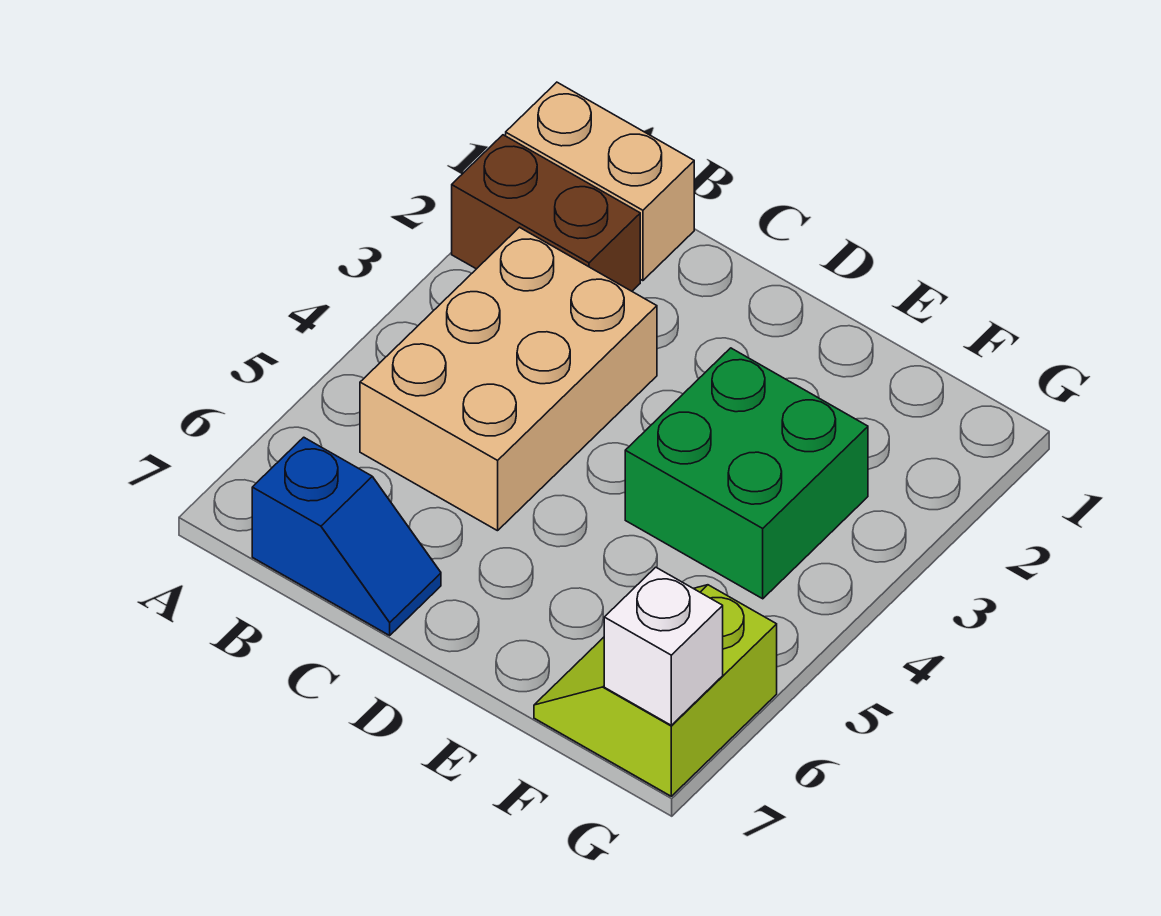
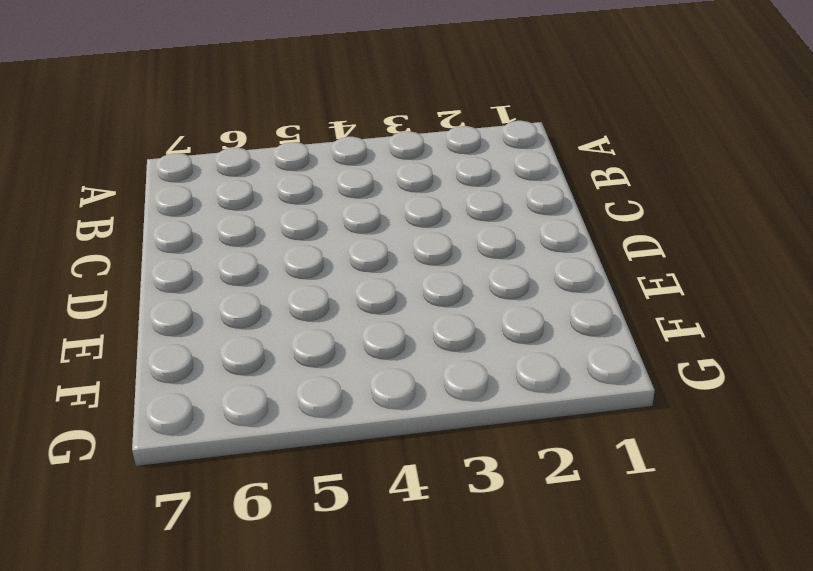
none -> tan brick A1:B1 level 1
none -> brown brick A2:B2 level 1

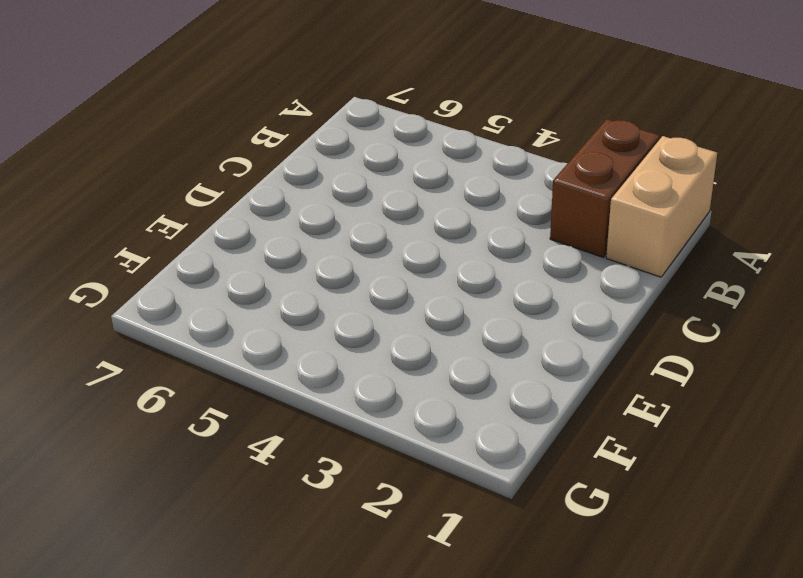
none -> tan brick B3:C5 level 1
none -> blue slope B7:C7 level 1 top B

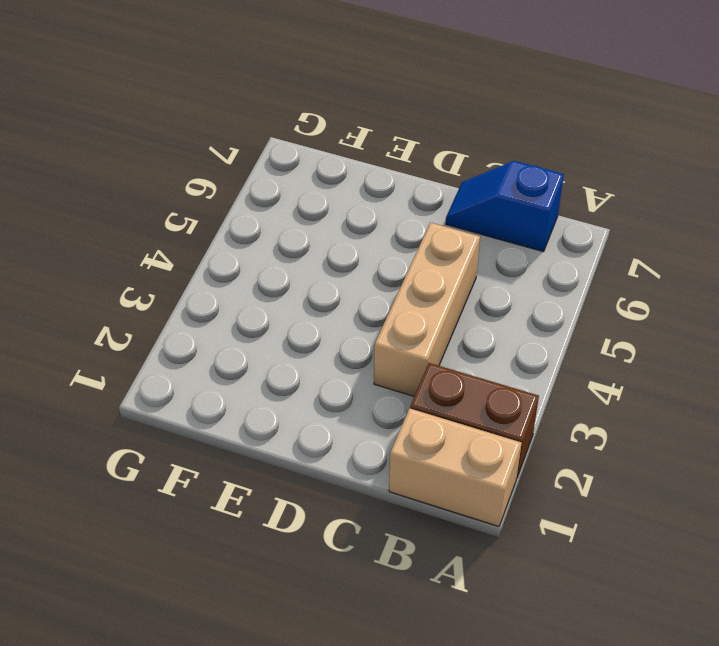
tan brick C3:C5 level 1 -> tan brick B3:C5 level 1
none -> green brick E3:F4 level 1
none -> lime slope F6:G7 level 1 top G

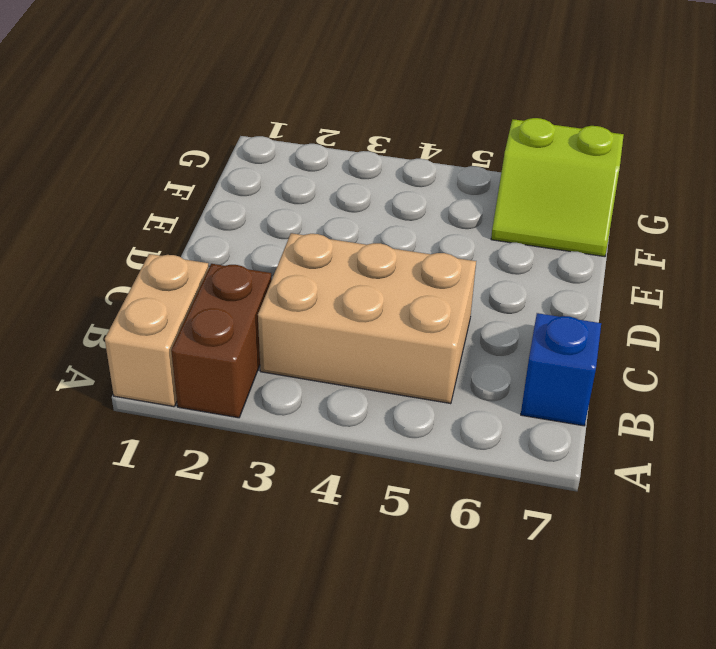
none -> green brick E3:F4 level 1
none -> white brick G7 level 2

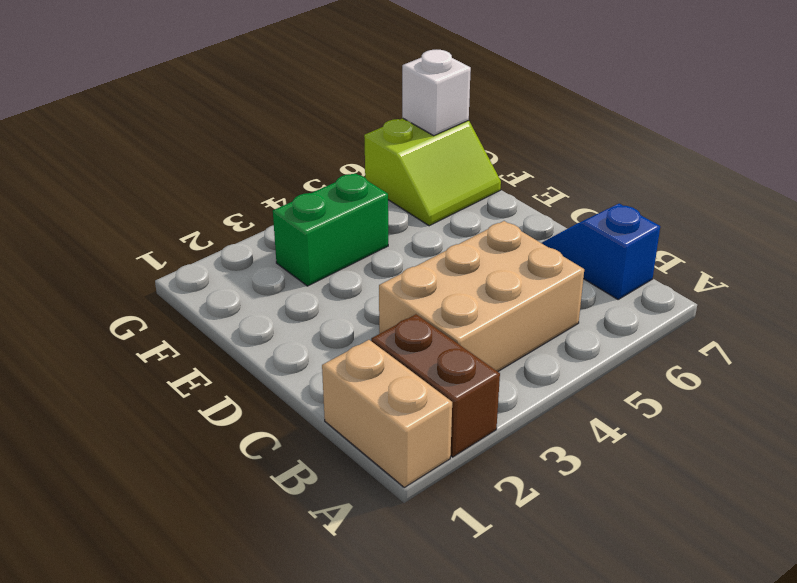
green brick F3:F4 level 1 -> green brick E3:F4 level 1

